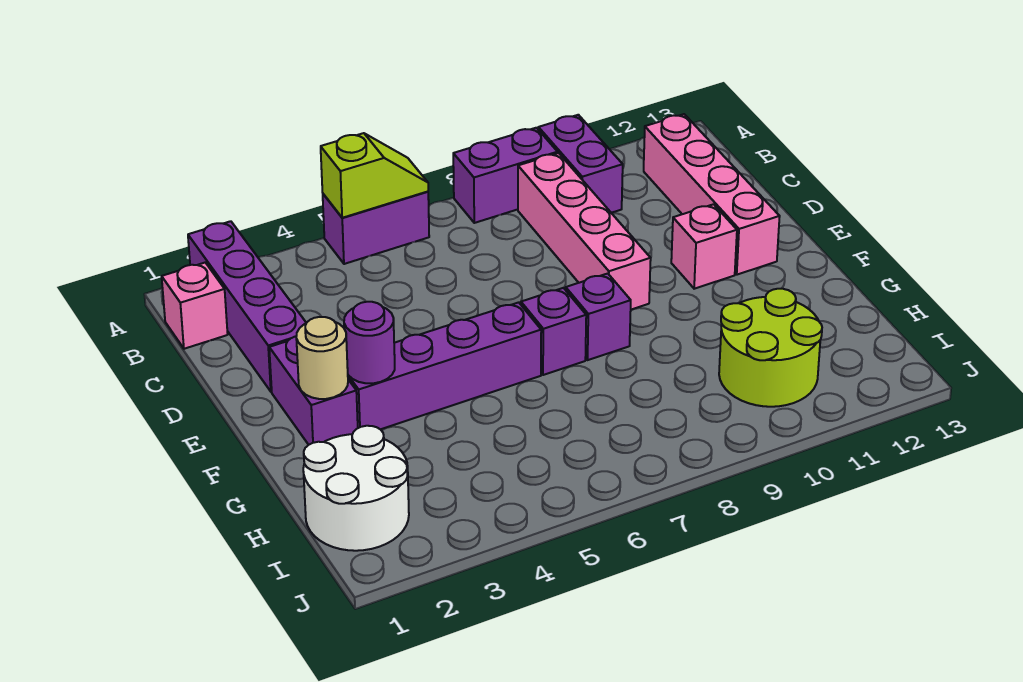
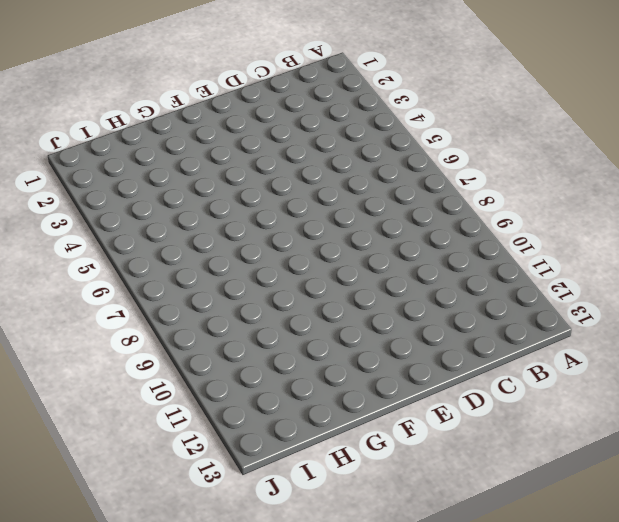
none -> purple brick A2:D2 level 1
none -> purple brick A5:A6 level 1
none -> purple brick A8:A9 level 1

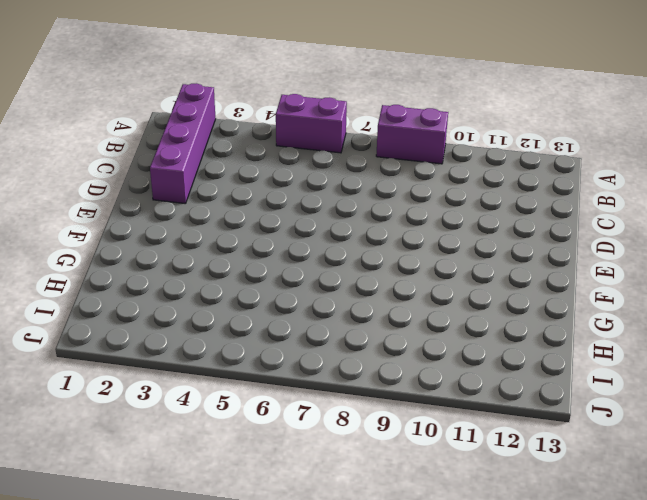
none -> purple brick A10:B10 level 1
none -> pink brick B1 level 1
none -> pink brick B9:E9 level 1

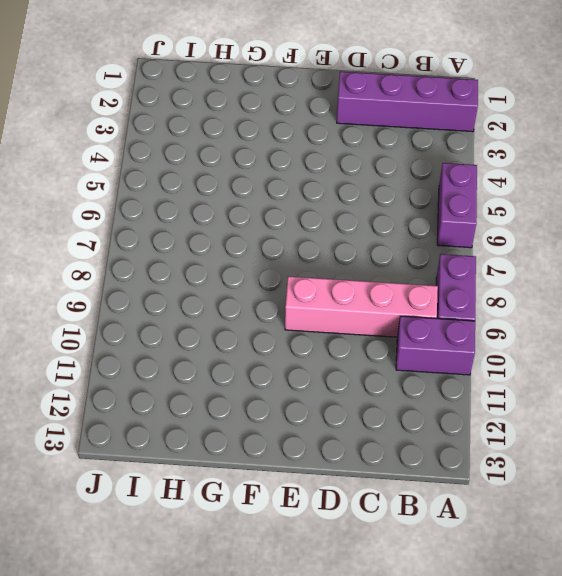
none -> pink brick B1 level 1
none -> pink brick B12:E12 level 1
none -> purple brick E2:F2 level 1

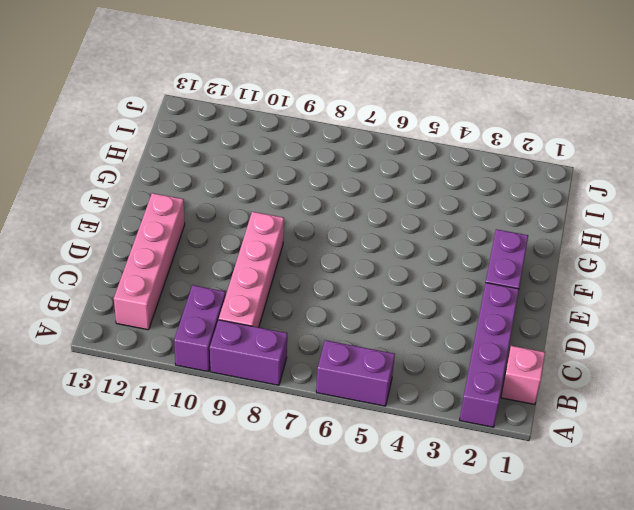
none -> pink brick E11 level 1
none -> purple brick F3:F6 level 1
none -> purple brick F7 level 1

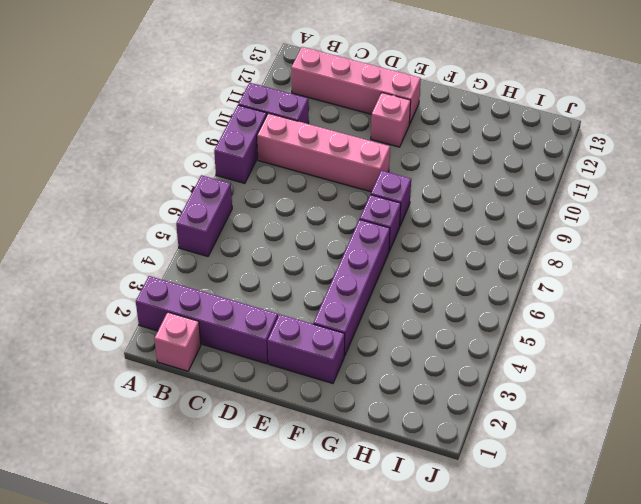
none -> white round brick H1:I2 level 1
none -> lime round brick H10:I11 level 1
none -> lime slope A5:A6 level 2 top 5

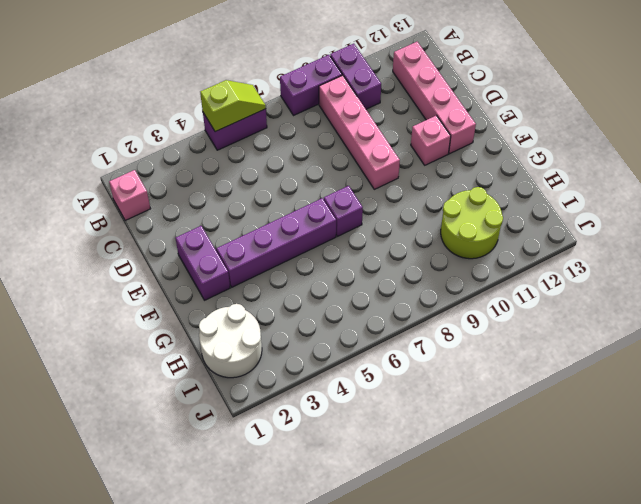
none -> purple brick A2:D2 level 1
none -> purple brick F8 level 1
none -> tan round brick F2 level 2

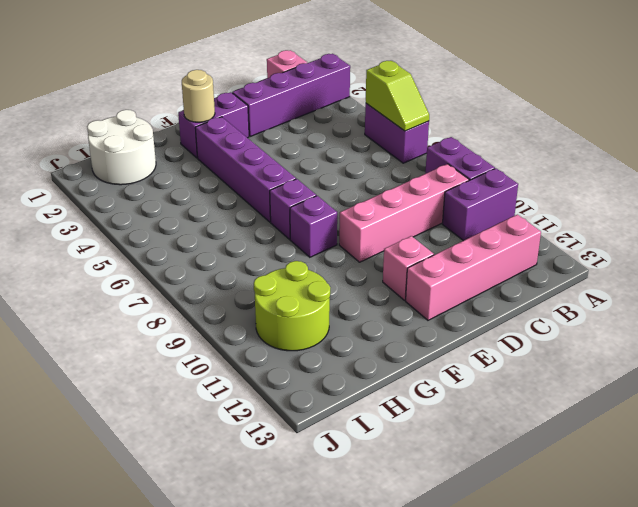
none -> purple round brick F3 level 2

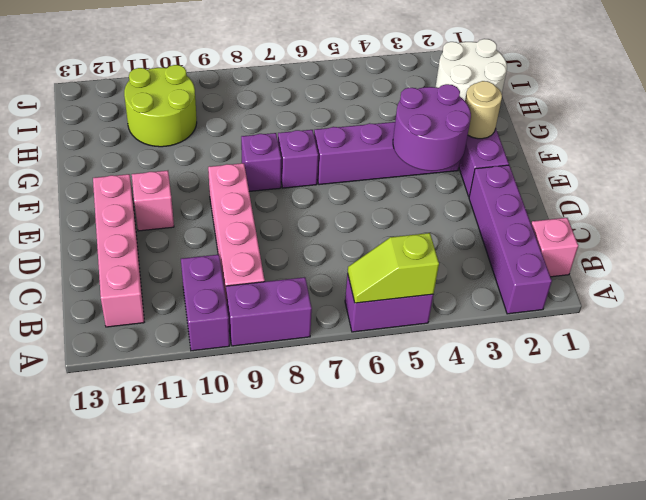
purple round brick E3:F4 level 2 -> purple round brick F3 level 2

